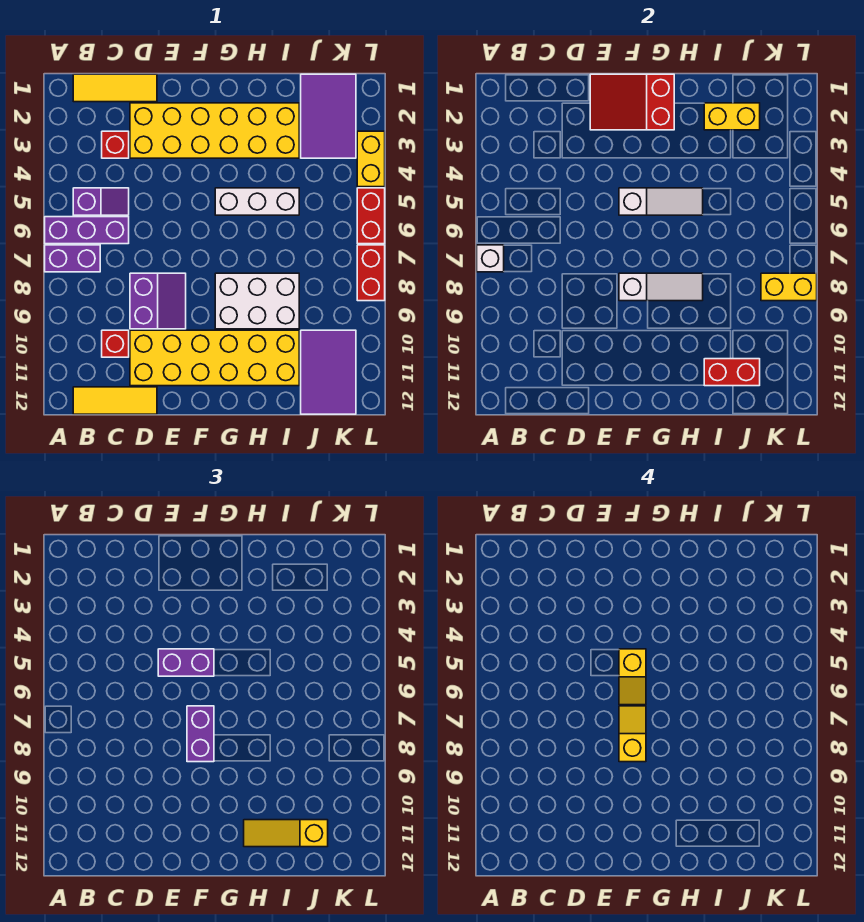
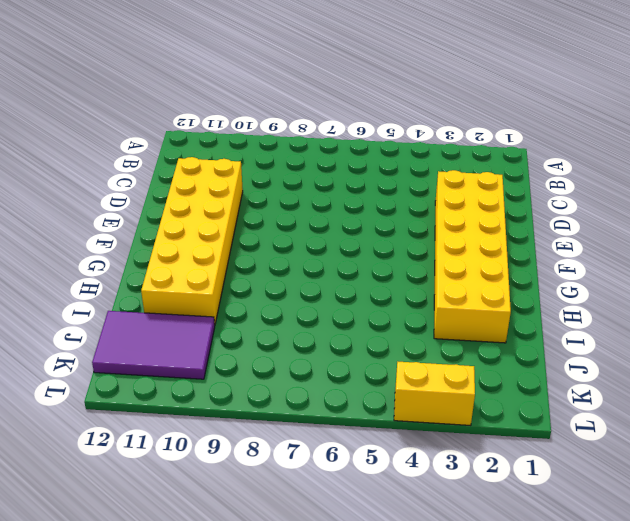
none -> purple brick A6:C6 level 1
none -> purple brick A7:B7 level 1
none -> yellow tile B1:D1 level 1

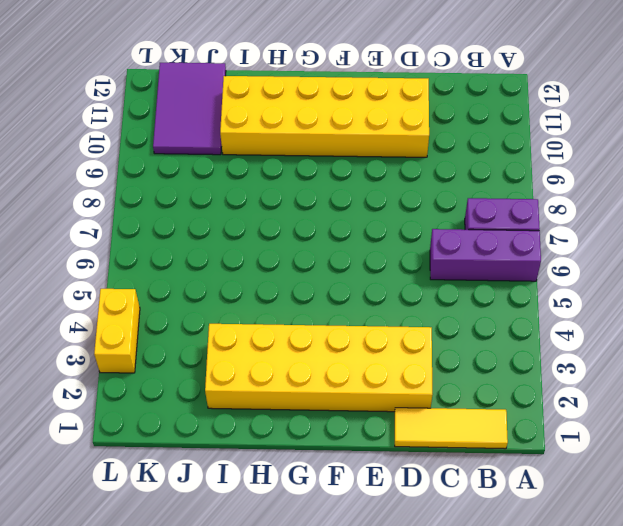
none -> purple slope B5:C5 level 1 top B
none -> yellow tile B12:D12 level 1
none -> red brick C3 level 1

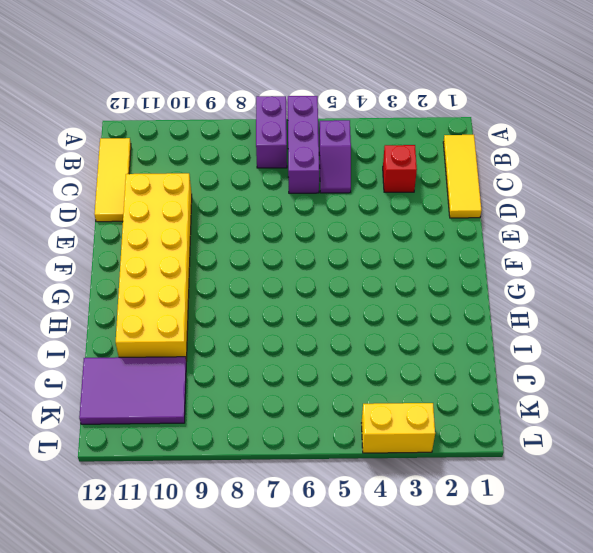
none -> red brick C10 level 1
none -> yellow brick D2:I3 level 1
none -> purple slope D8:E9 level 1 top D

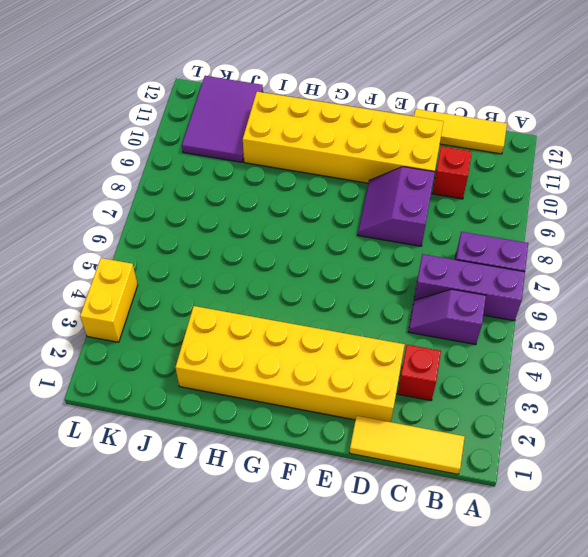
none -> white brick G5:I5 level 1
none -> white brick G8:I9 level 1
none -> purple tile J1:K3 level 1

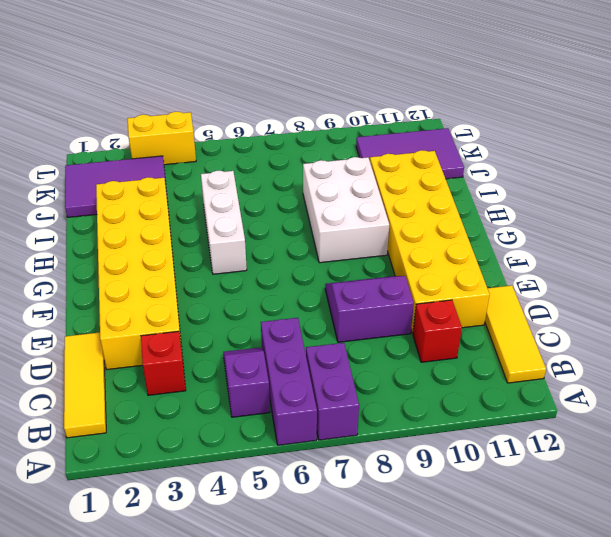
none -> red brick L5:L6 level 1
none -> red brick L7:L8 level 1
none -> white brick A7 level 2

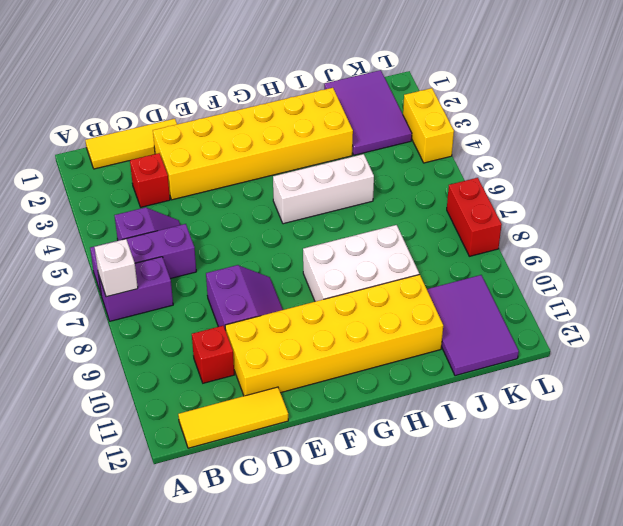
none -> red brick L5:L6 level 1
none -> red slope E1:G2 level 2 top G
none -> white slope F5:H5 level 2 top F

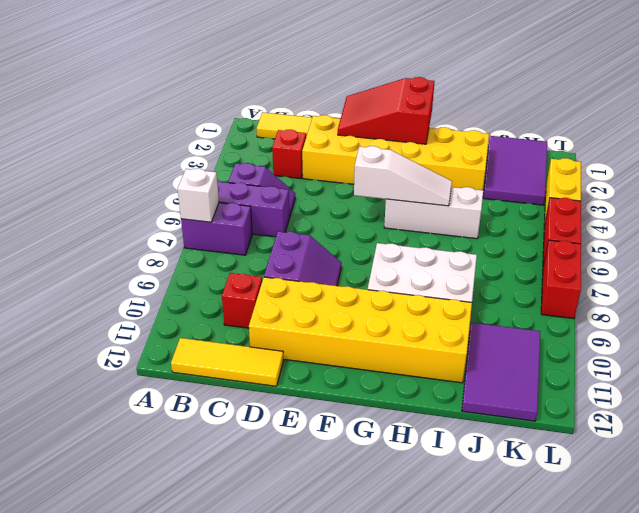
none -> white slope F8:H8 level 2 top F
none -> yellow brick I2:J2 level 2
none -> red brick I11:J11 level 2

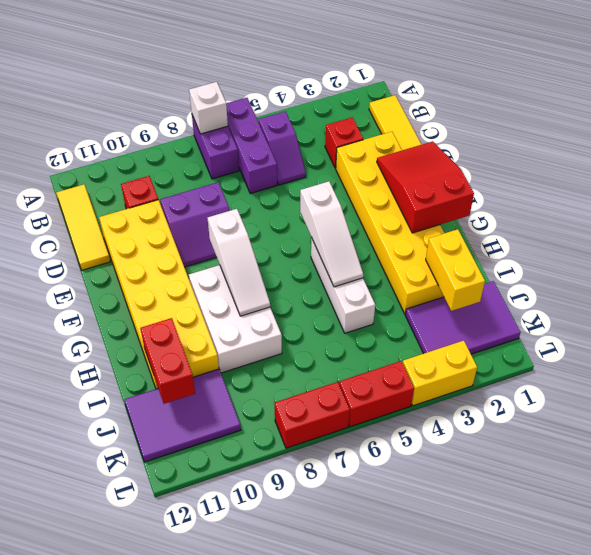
none -> yellow brick K8:L8 level 2
none -> purple brick E5:F5 level 3
none -> purple brick F7:F8 level 3

